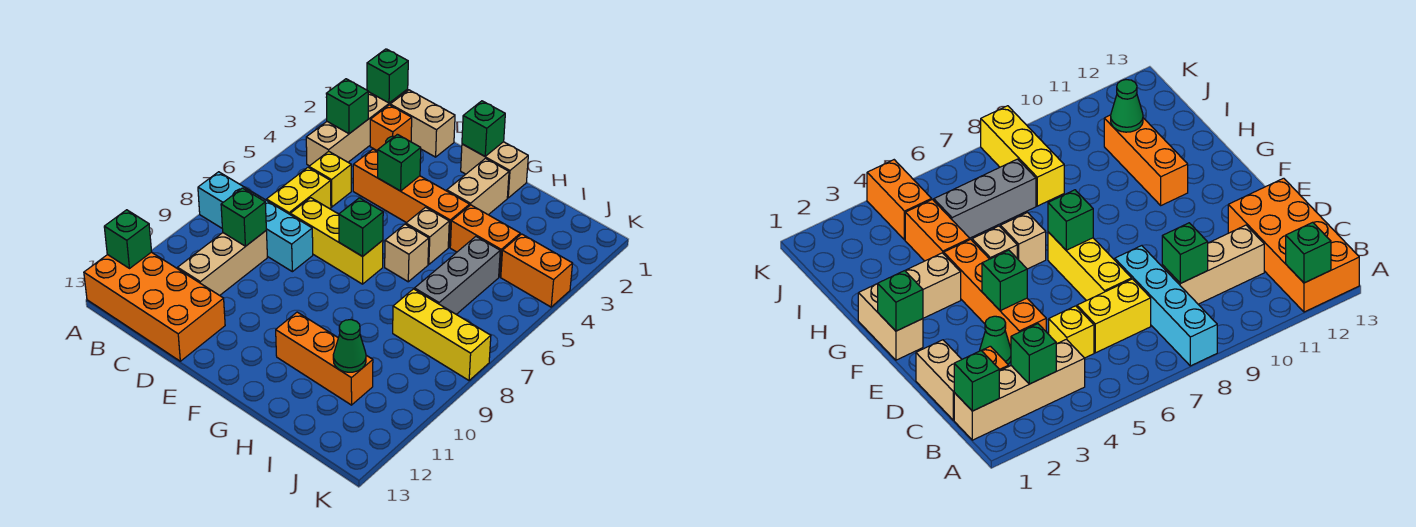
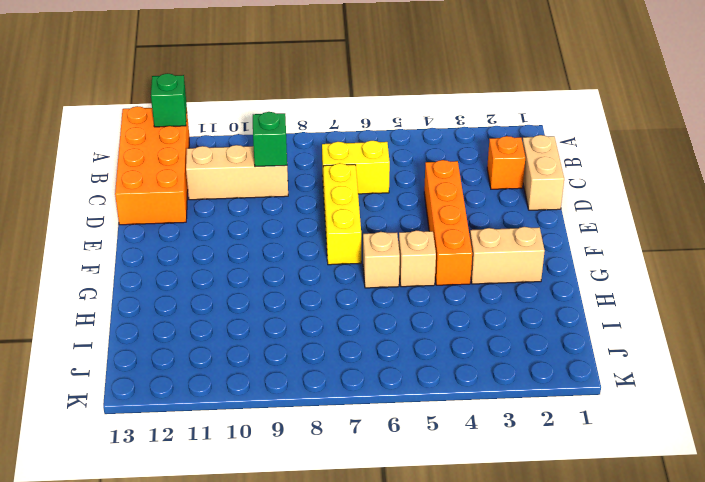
none -> cyan brick A8:D8 level 1
none -> tan brick B1:B4 level 1
none -> yellow brick C5 level 1

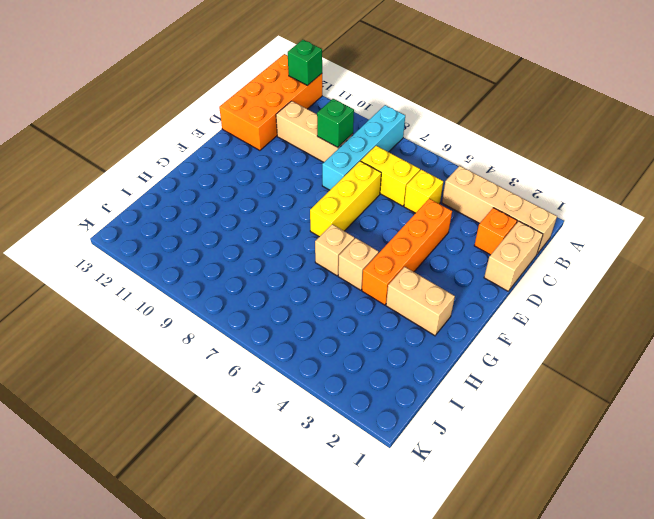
none -> green cone D3 level 1
none -> tan brick F1:G1 level 1
none -> orange brick G11:I11 level 1

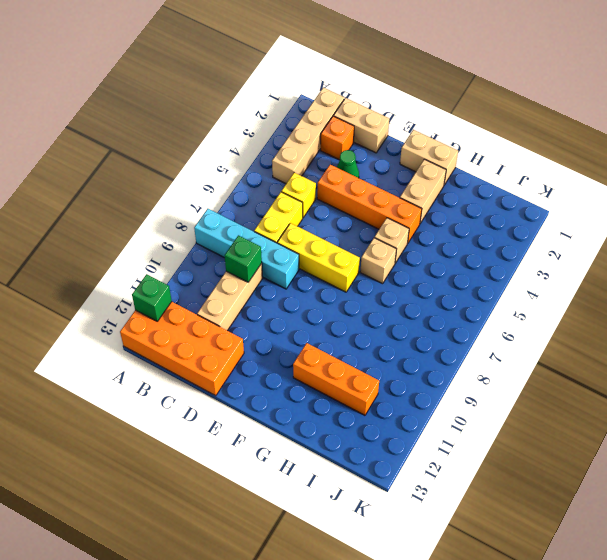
none -> orange brick H4:I4 level 1
none -> grey brick I5:I7 level 1
none -> yellow brick I8:K8 level 1

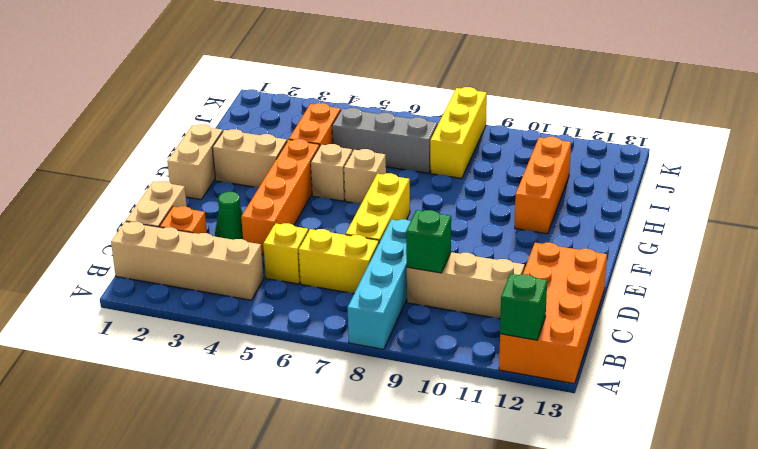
none -> orange brick J4:K4 level 1
none -> green brick B1 level 2
none -> green brick B3 level 2

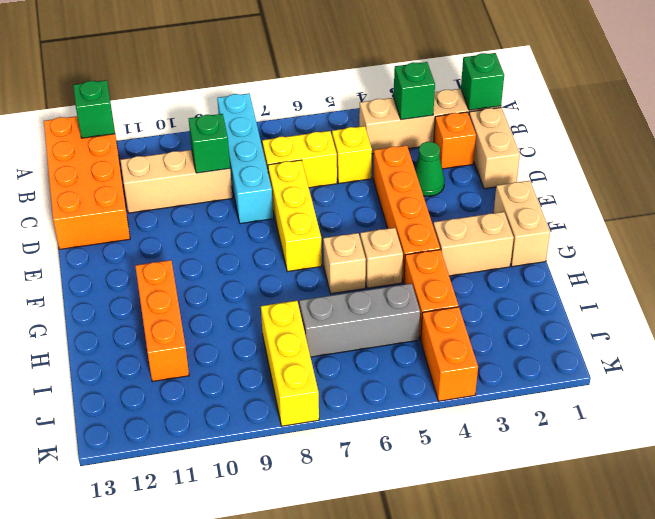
none -> green brick E4 level 2
none -> green brick F1 level 2
none -> green brick F7 level 2

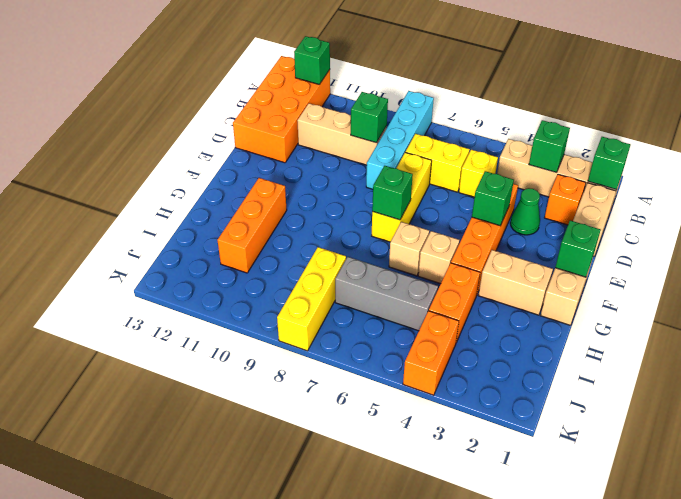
none -> green cone I11 level 2

